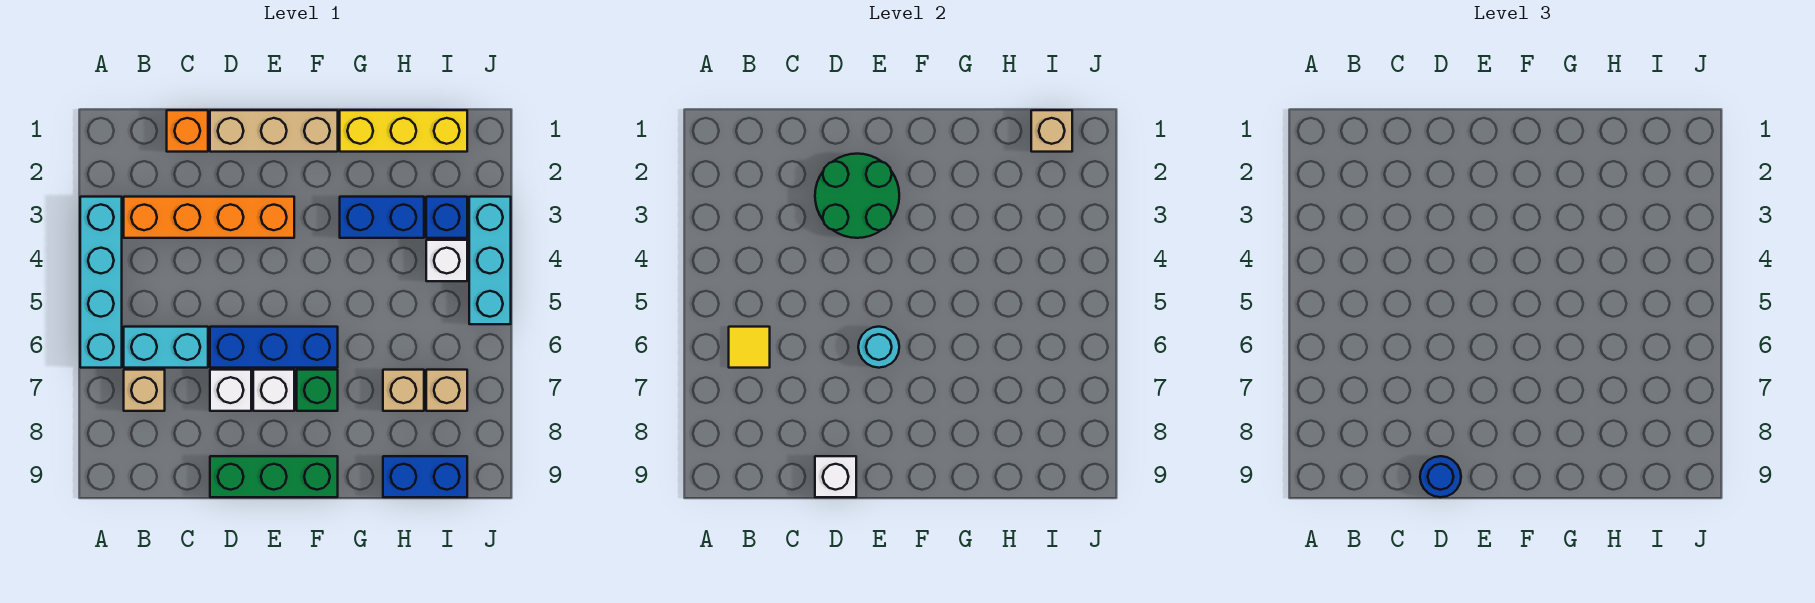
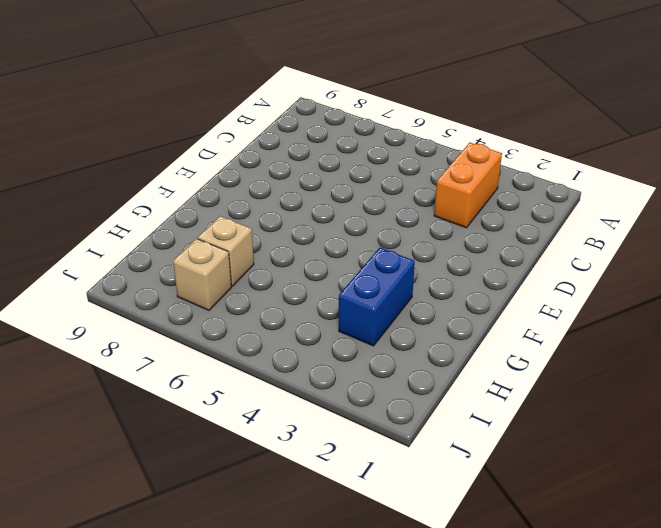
orange brick B3:C3 level 1 -> orange brick B3:E3 level 1
none -> cyan brick A3:A6 level 1
none -> cyan brick B6:C6 level 1
none -> tan brick B7 level 1

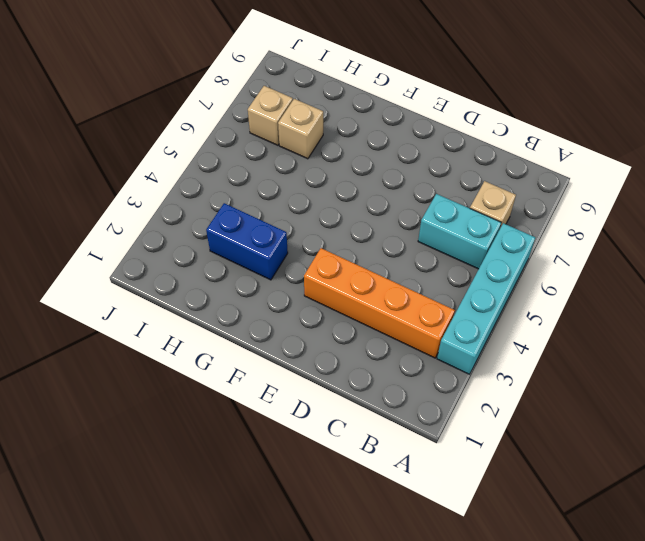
none -> orange brick C1 level 1
none -> tan brick D1:F1 level 1
none -> blue brick D6:F6 level 1

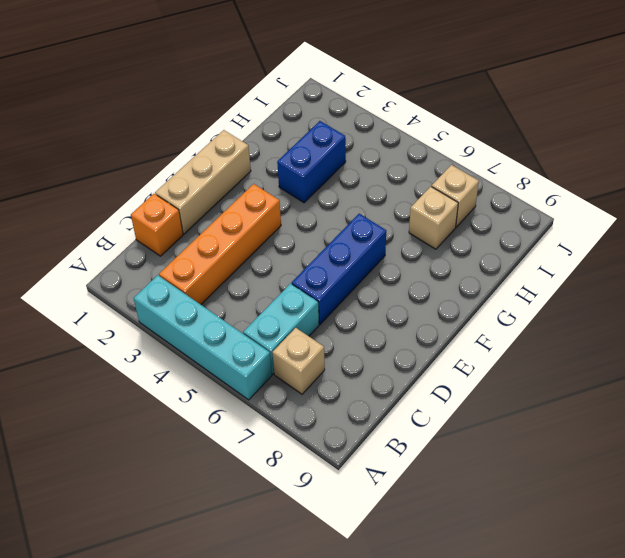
none -> white brick D7 level 1
none -> green brick D9:F9 level 1
none -> white brick E7 level 1

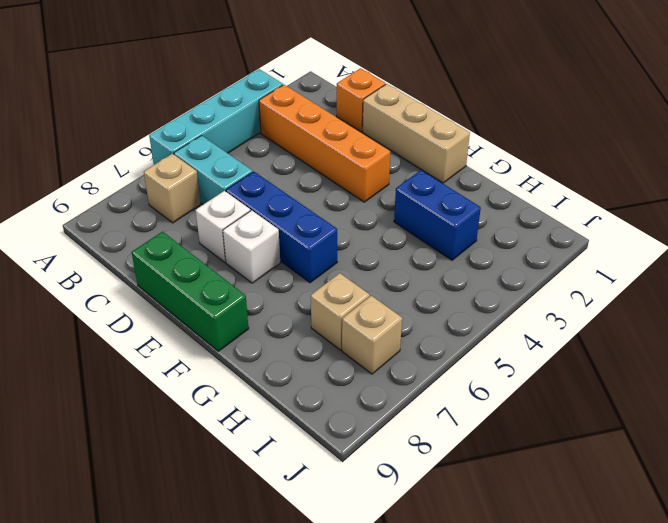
none -> green brick F7 level 1
none -> yellow brick G1:I1 level 1
none -> blue brick H9:I9 level 1

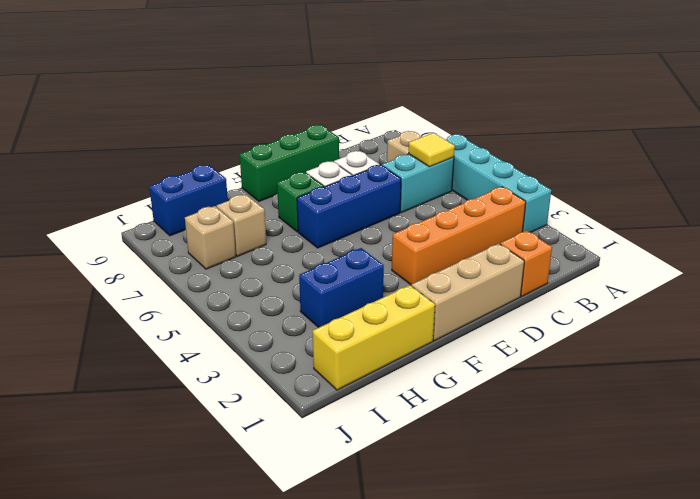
none -> blue brick I3 level 1
none -> white brick I4 level 1
none -> cyan brick J3:J5 level 1

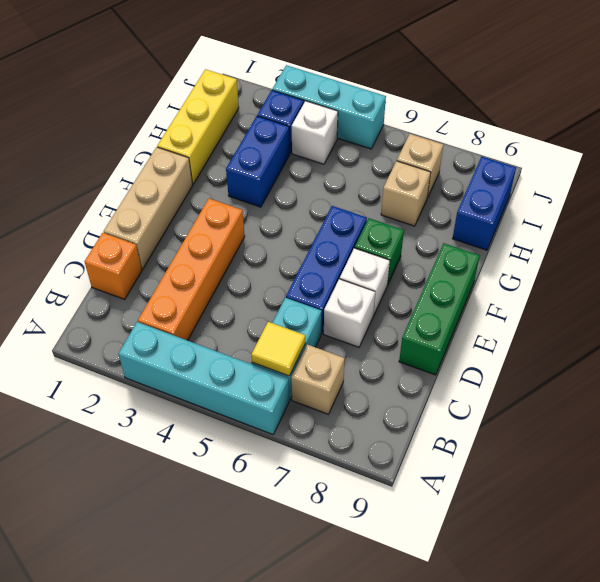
none -> green round brick D2:E3 level 2
none -> white brick D9 level 2
none -> cyan round brick E6 level 2

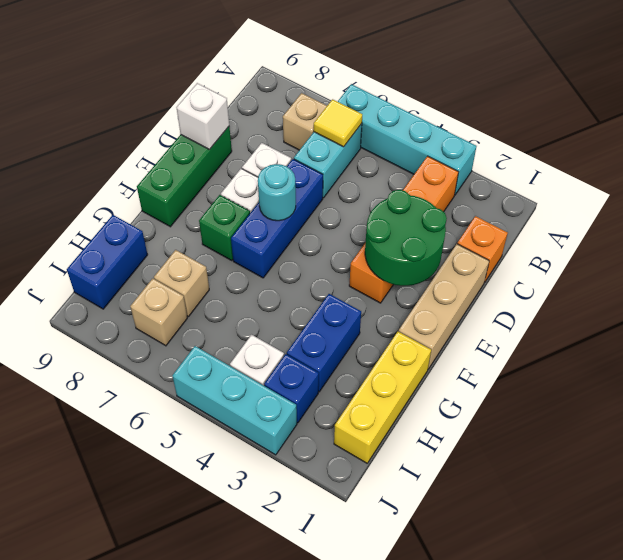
none -> tan brick I1 level 2
none -> blue round brick D9 level 3

